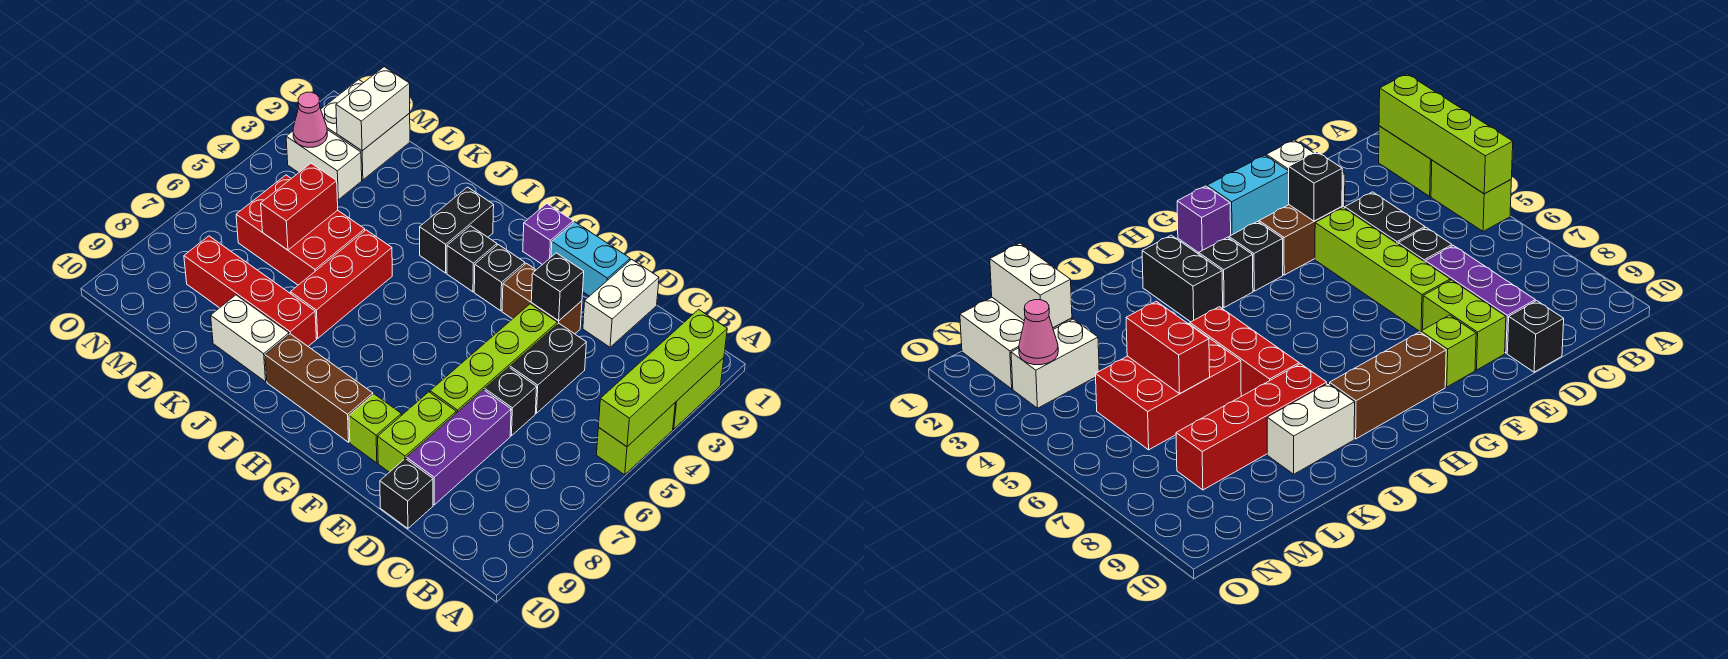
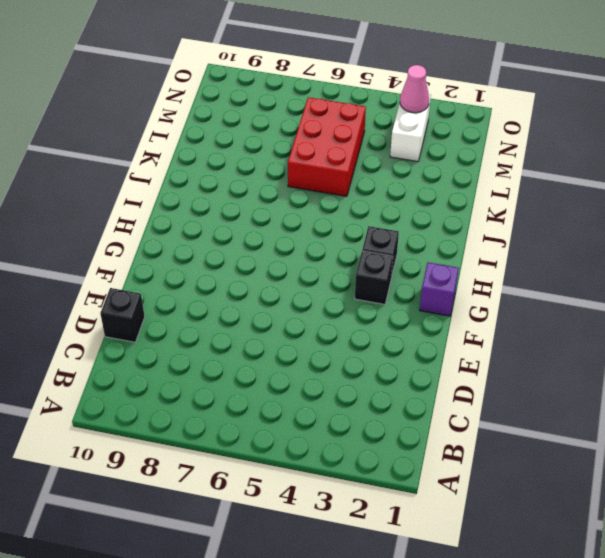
none -> lime brick A2:A3 level 1
none -> lime brick A4:A5 level 1
none -> white brick D1:D2 level 1

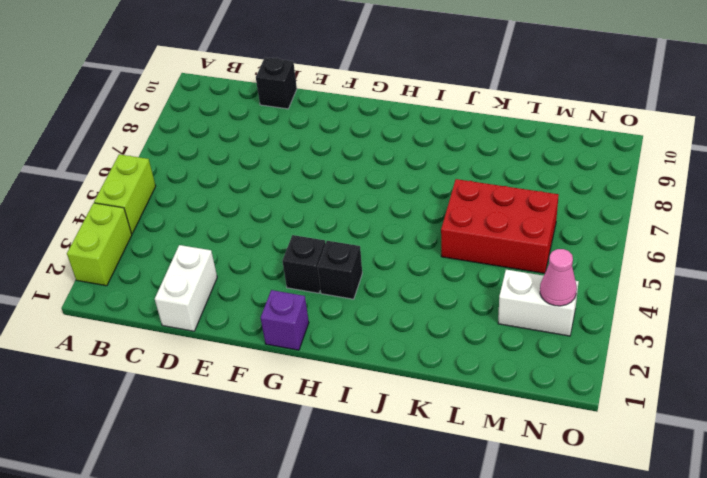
none -> black brick D4:D5 level 1
none -> black brick D6 level 1
none -> purple brick D7:D9 level 1

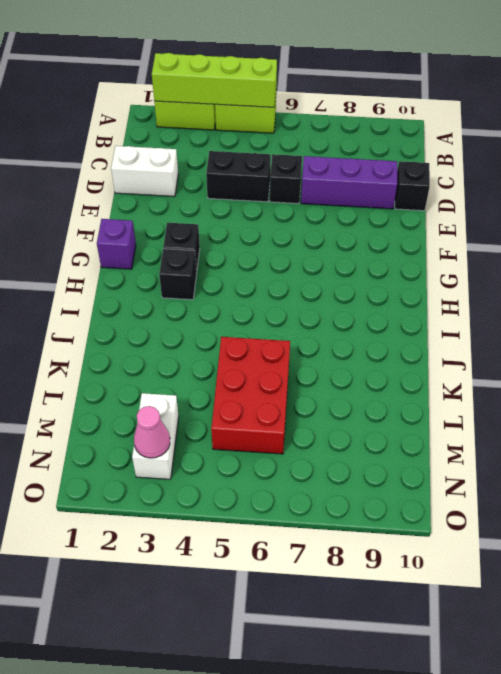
none -> cyan brick E1:F1 level 1
none -> brown brick E3:F3 level 1
none -> lime brick E4:E7 level 1

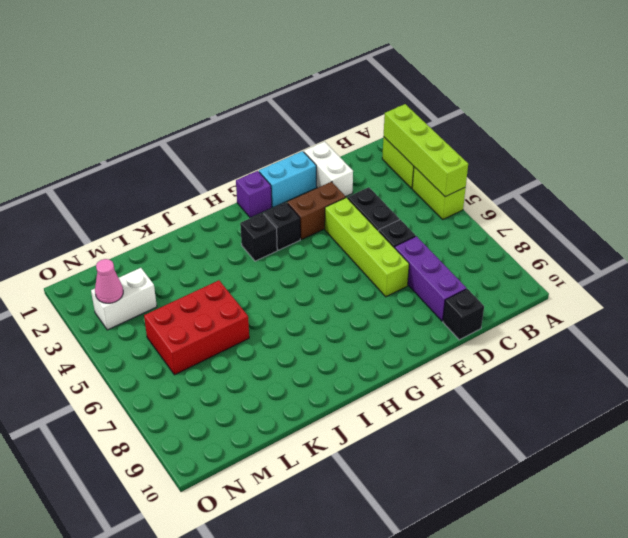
none -> lime brick E8:E9 level 1
none -> lime brick F9 level 1
none -> brown brick G9:I9 level 1

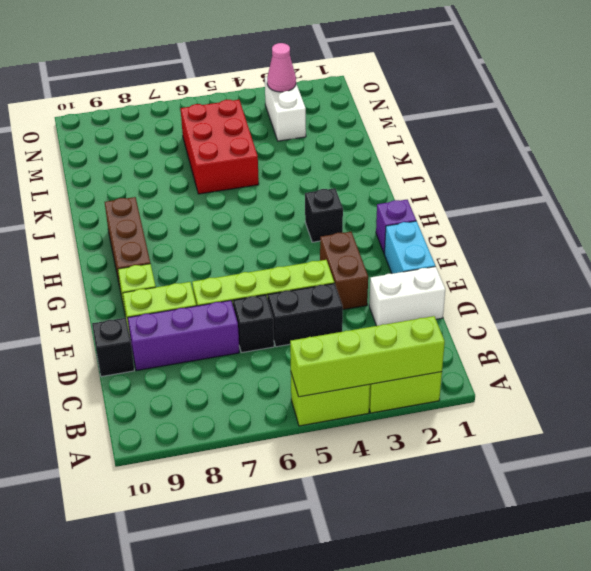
none -> black brick G3 level 1
none -> black brick I2:I3 level 1
none -> red brick J5:J7 level 1

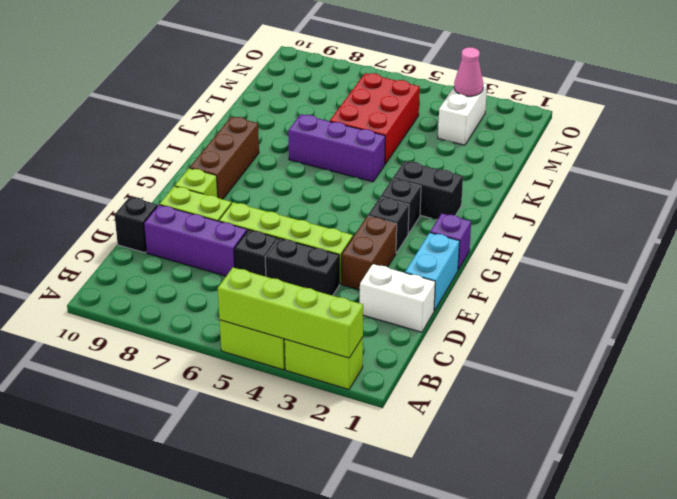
purple brick J5:J7 level 1 -> red brick J5:J7 level 1
none -> red brick J8:M8 level 1
none -> white brick J9:K9 level 1
none -> white brick M1:N2 level 1

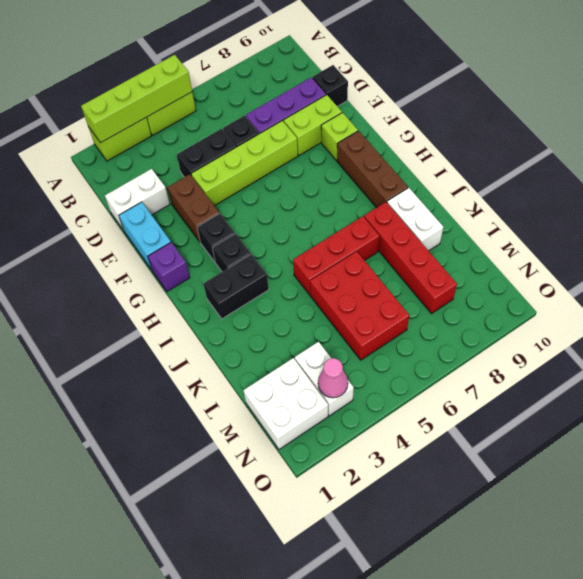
none -> black brick E3 level 2
none -> red brick L5:L6 level 2
none -> white brick M1:M2 level 2

